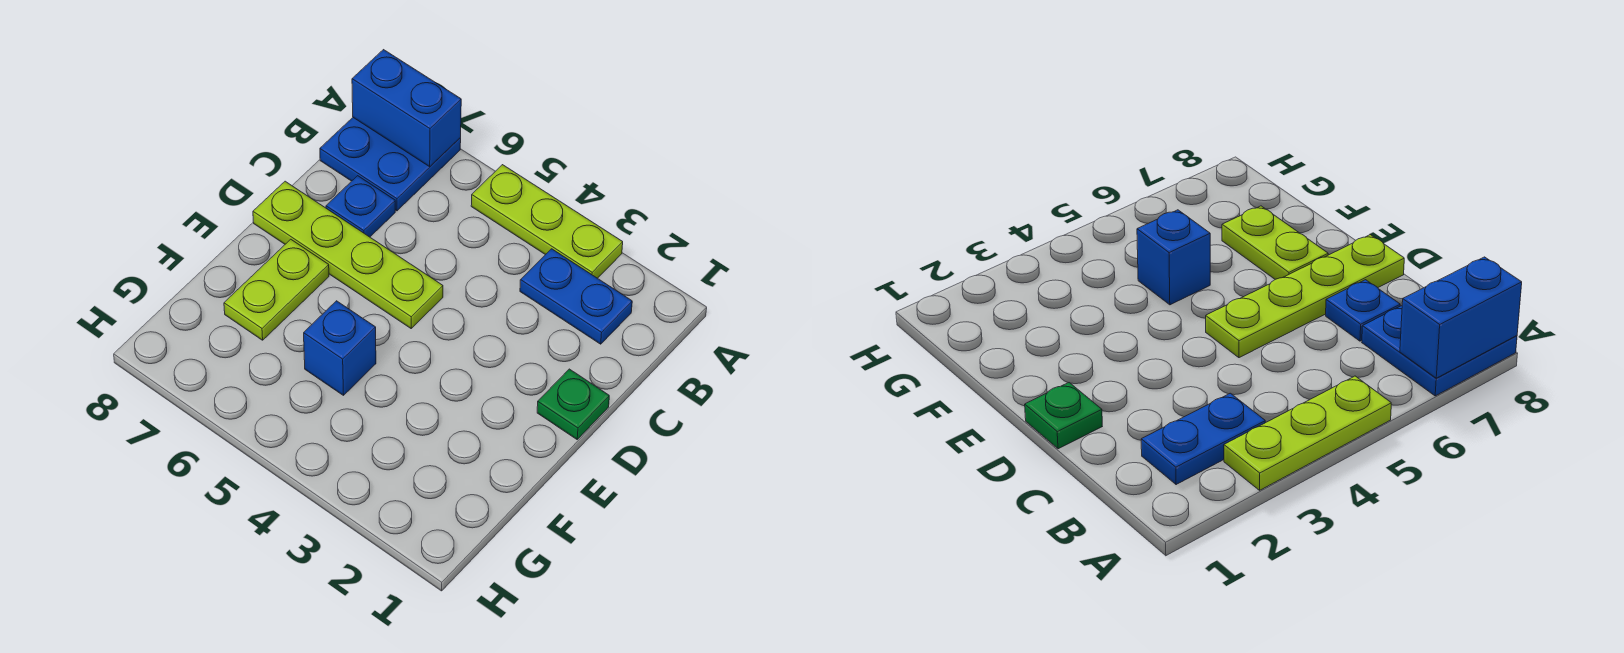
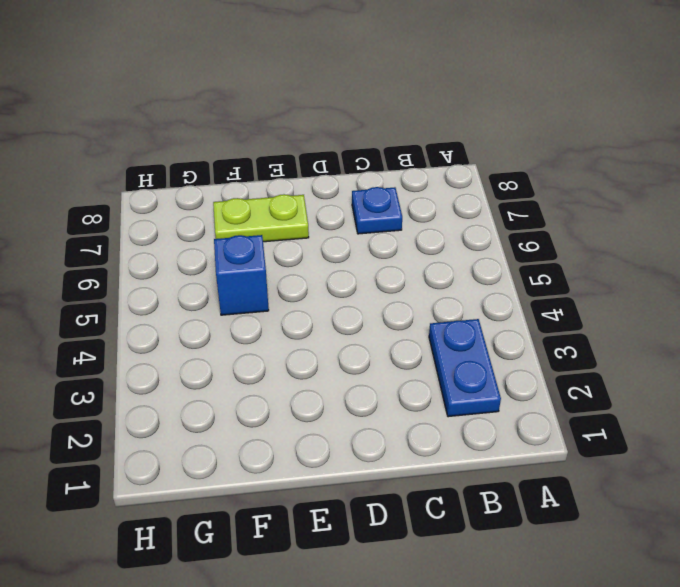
none -> lime plate A3:A5 level 1
none -> blue plate A7:B8 level 1

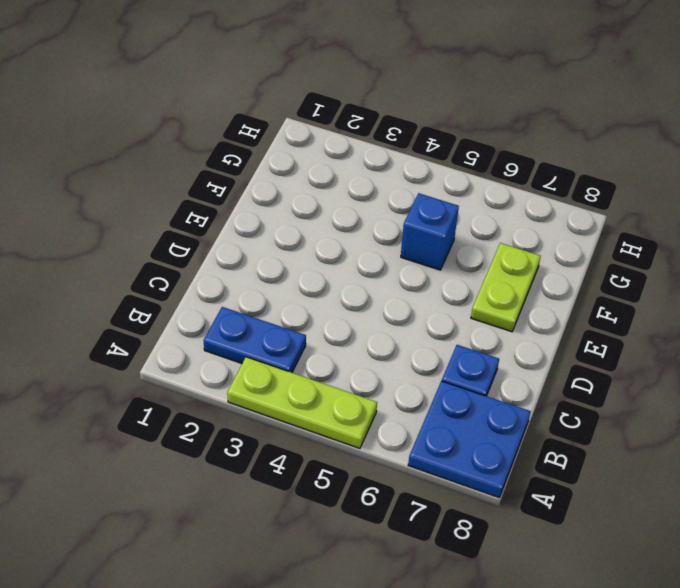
none -> green plate D1 level 1
none -> lime plate D5:D8 level 1

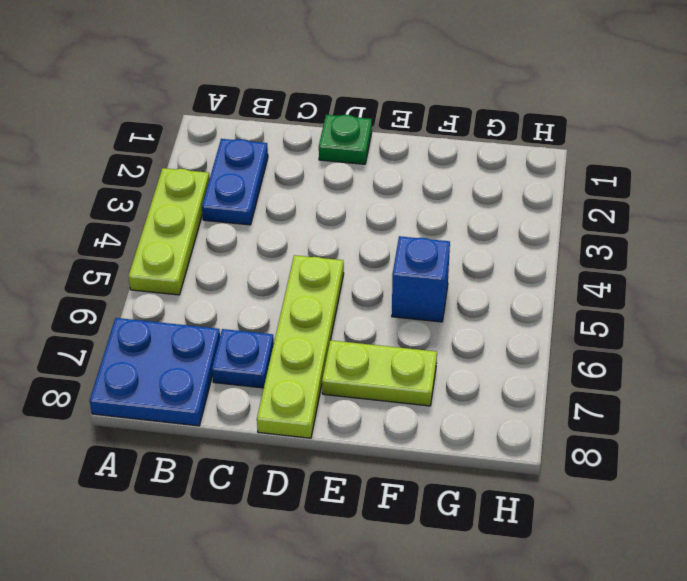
none -> blue brick A7:A8 level 2

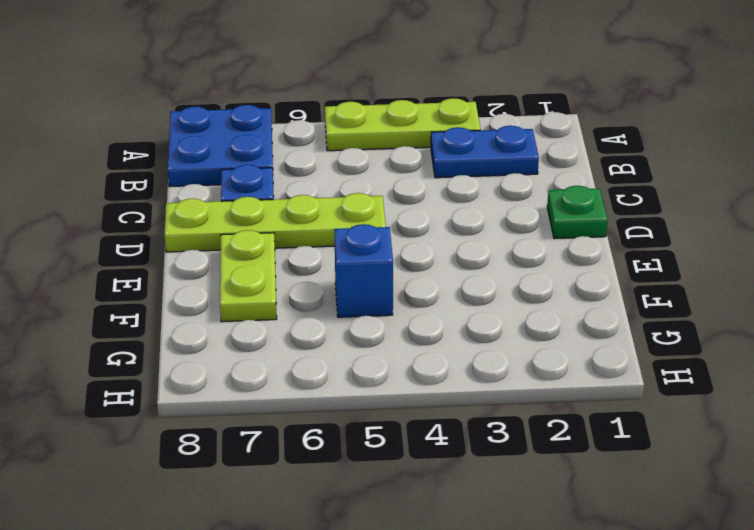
none -> blue brick A7:A8 level 2

